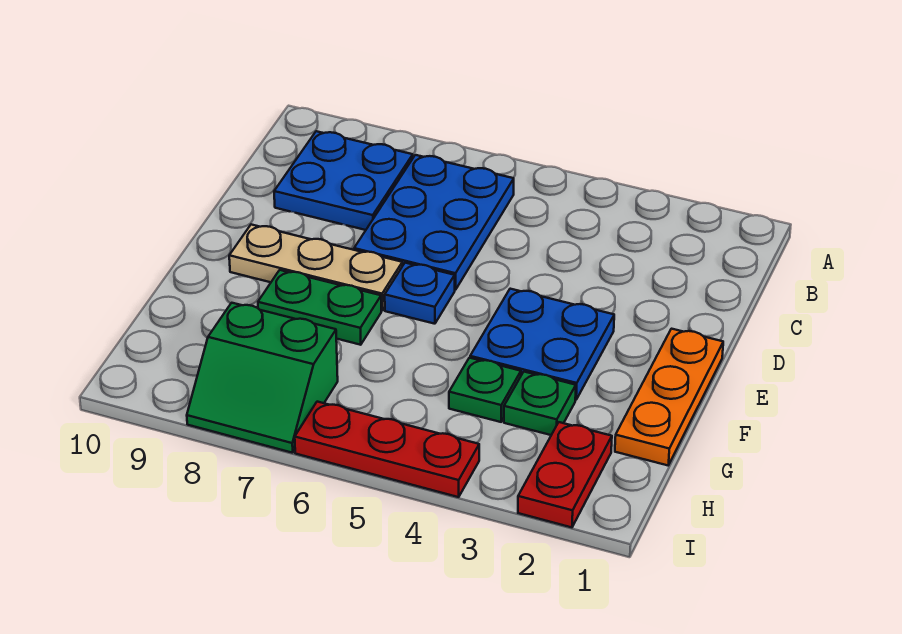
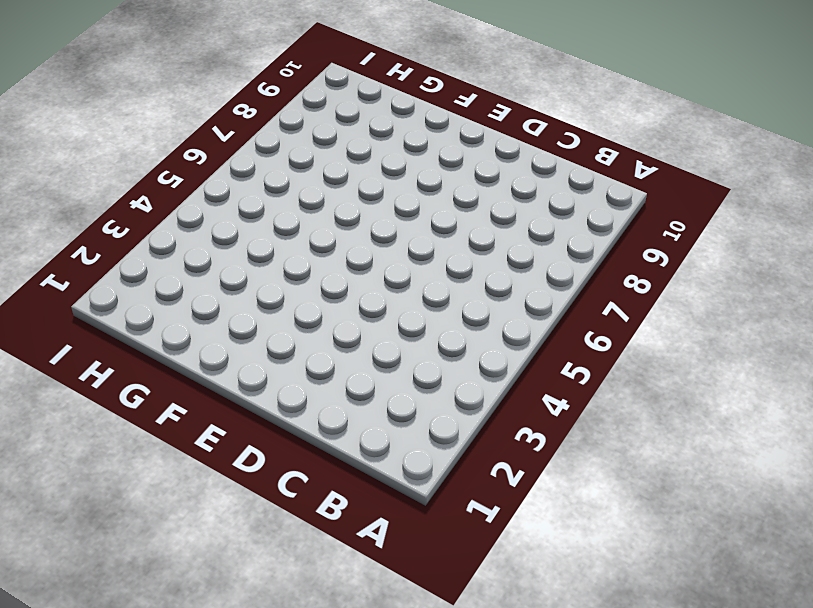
none -> blue plate B6:D7 level 1
none -> blue plate B8:C9 level 1
none -> orange plate E1:G1 level 1

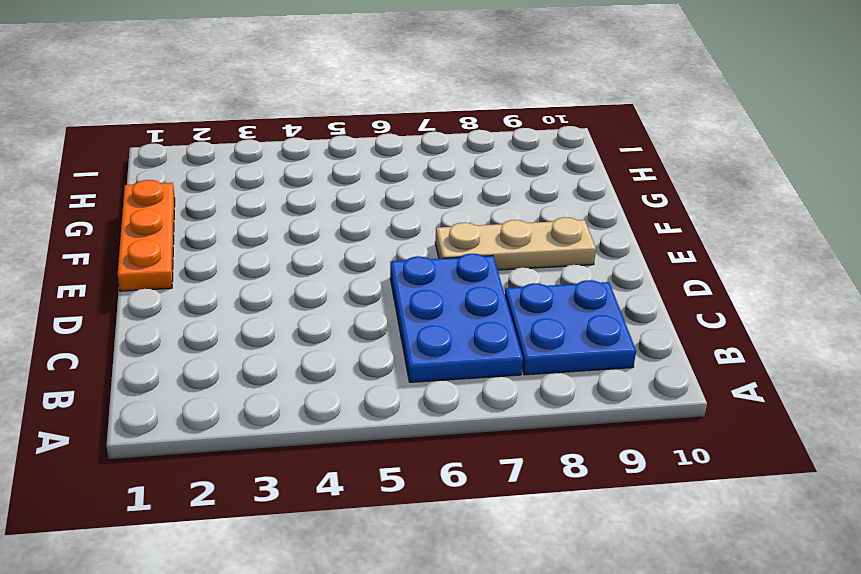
none -> blue plate E3:F4 level 1
none -> blue plate E6 level 1
none -> green plate F7:F8 level 1

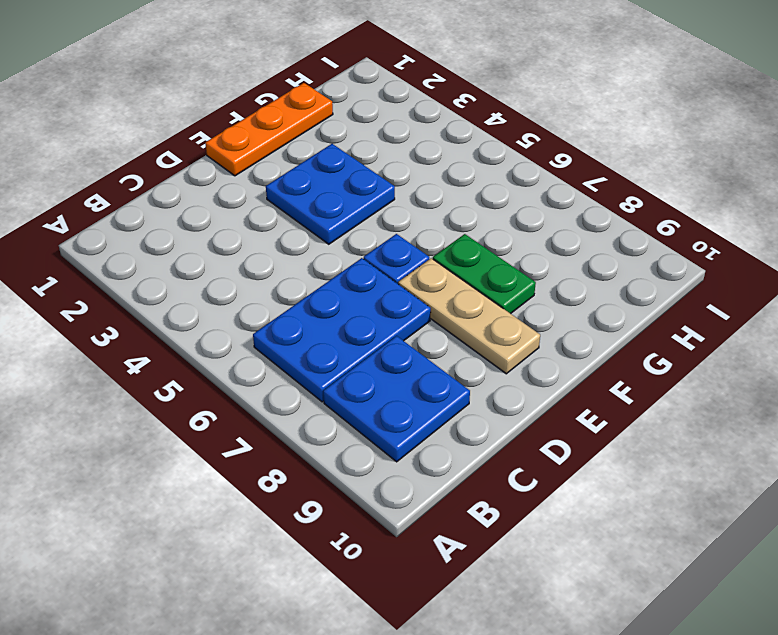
none -> green plate G3 level 1
none -> green plate G4 level 1
none -> red plate H2:I2 level 1

